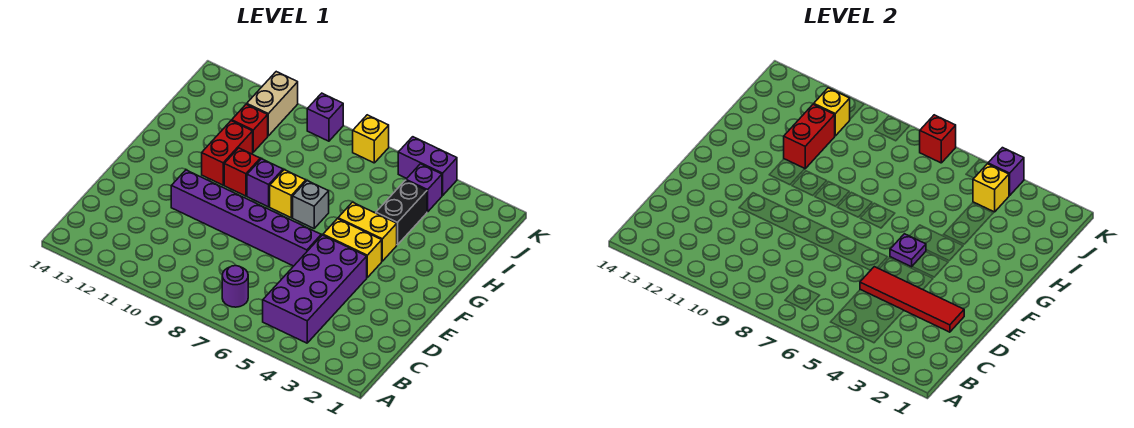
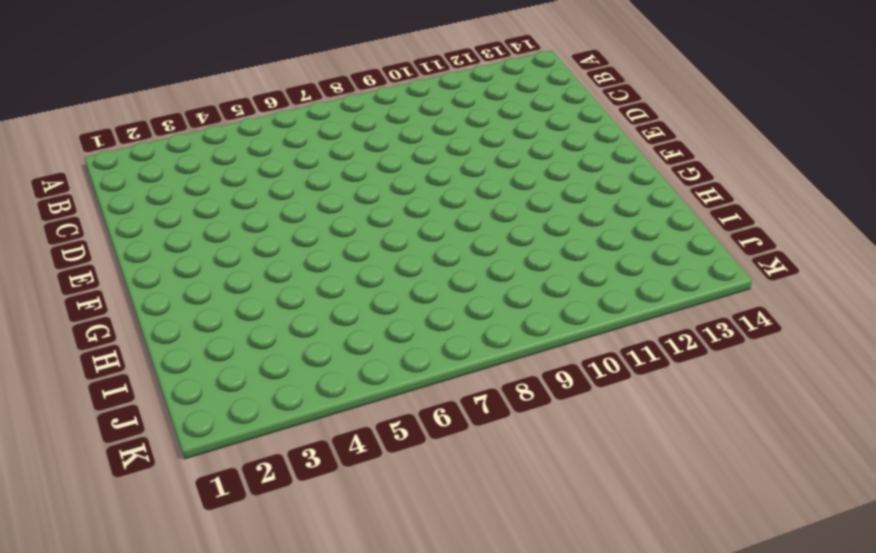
none -> purple brick B4:E5 level 1
none -> purple round brick B7 level 1
none -> purple brick E6:E11 level 1

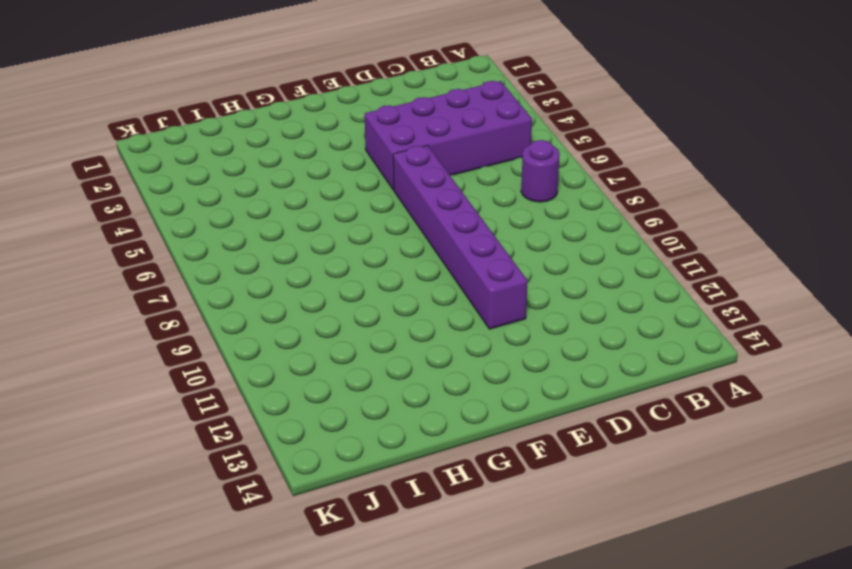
none -> yellow brick F4:F5 level 1
none -> yellow brick G4:G5 level 1
none -> grey brick G7 level 1

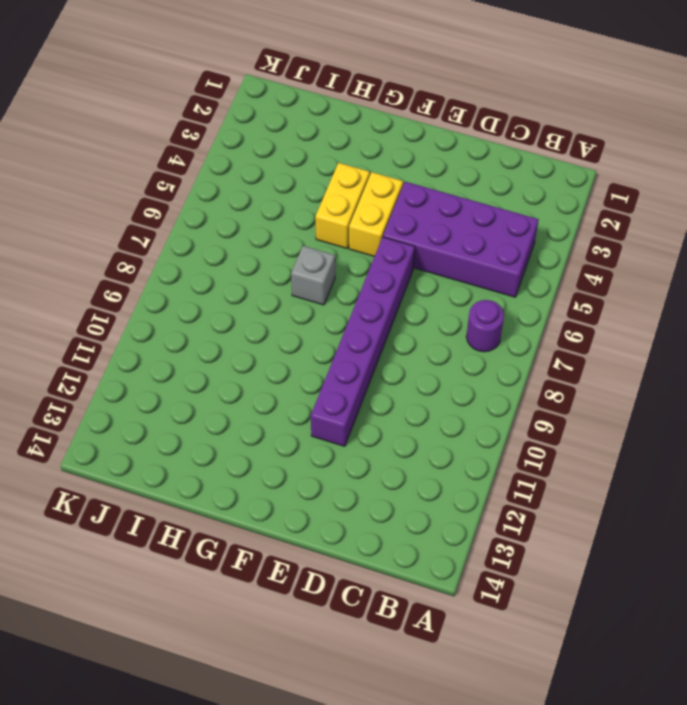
none -> yellow brick G8 level 1
none -> purple brick G9 level 1
none -> red brick G10 level 1

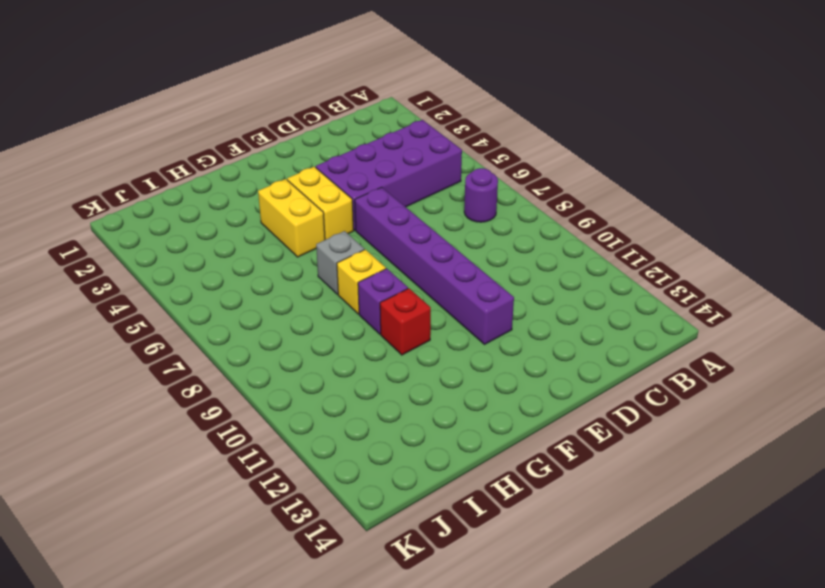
none -> red brick G11:H11 level 1
none -> black brick H4:I4 level 1
none -> red brick I11 level 1

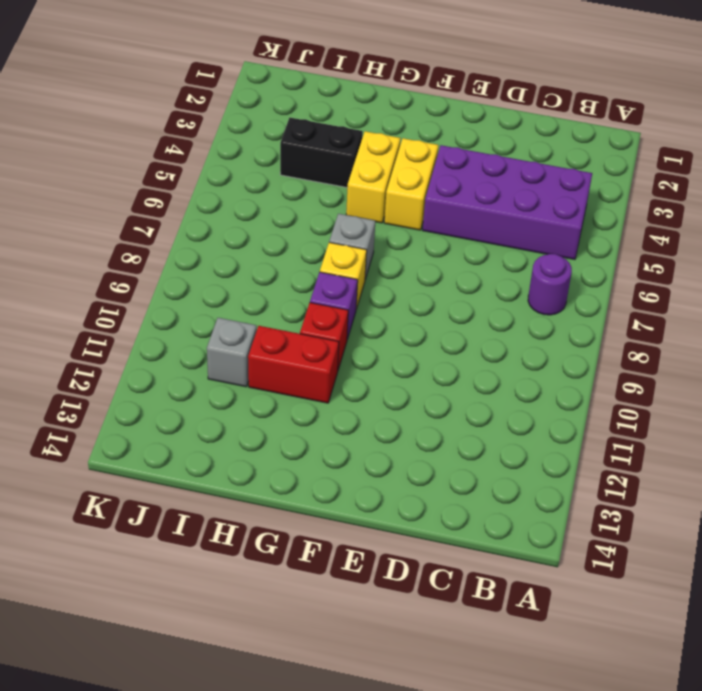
grey brick I11 level 1 -> red brick I11 level 1
none -> purple brick E6:E11 level 1
none -> purple brick J4 level 1
none -> tan brick J11:K11 level 1

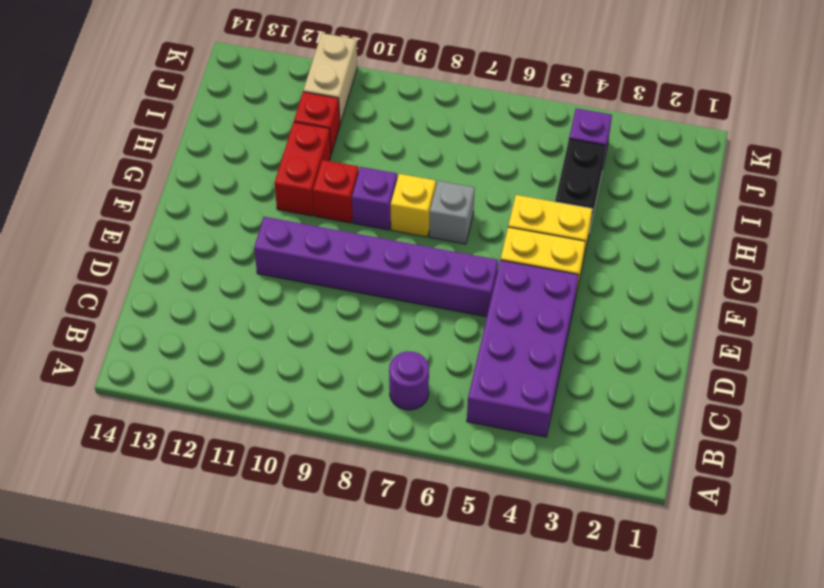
none -> purple brick K4:K5 level 1
none -> yellow brick K7 level 1
none -> purple brick K9 level 1

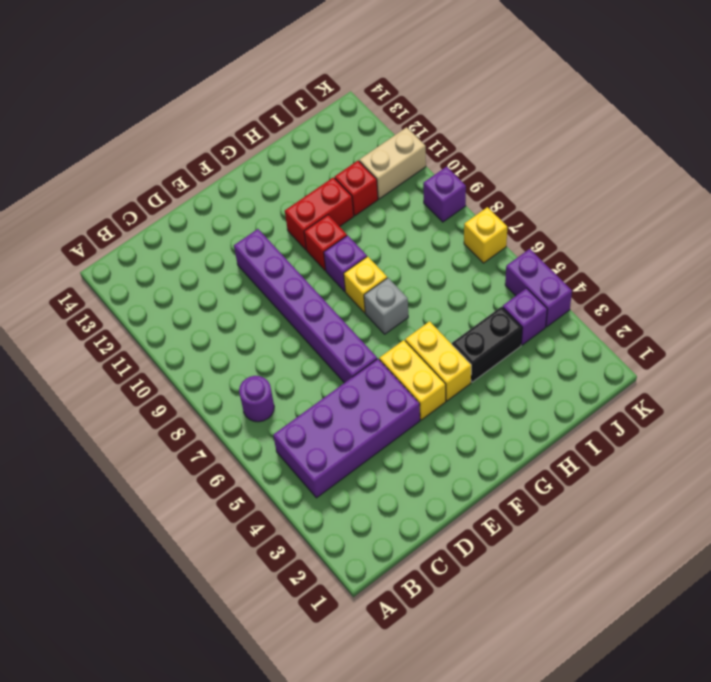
none -> red tile D2:D5 level 2
none -> purple plate F5 level 2
none -> red brick H11:I11 level 2

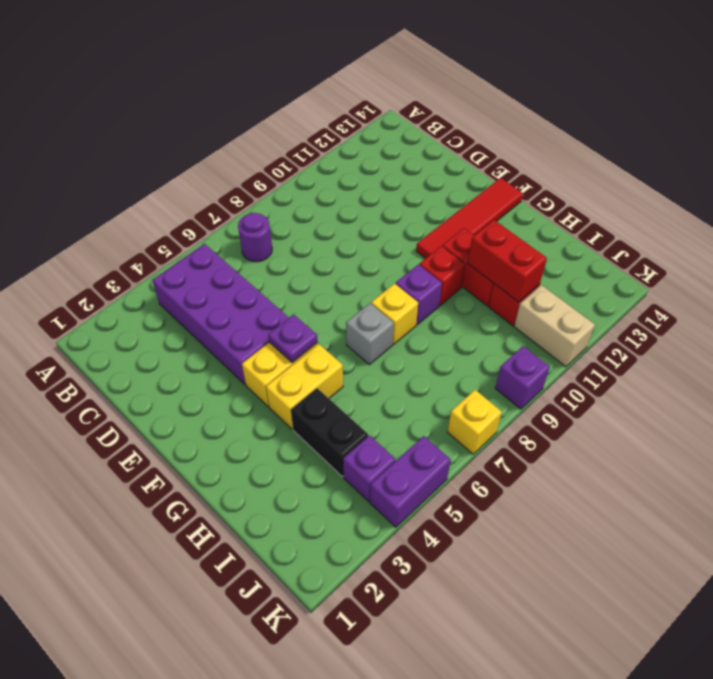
red tile F11:F14 level 1 -> red tile D2:D5 level 2
none -> purple brick E6:E11 level 1
none -> yellow brick J4 level 2
none -> yellow brick J11 level 2

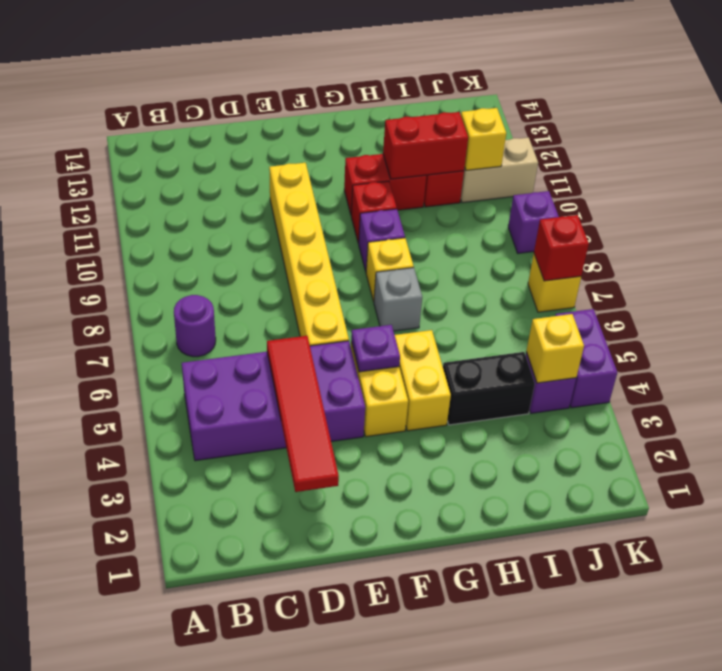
yellow brick E6:E11 level 1 -> purple brick E6:E11 level 1
none -> purple brick K4 level 2

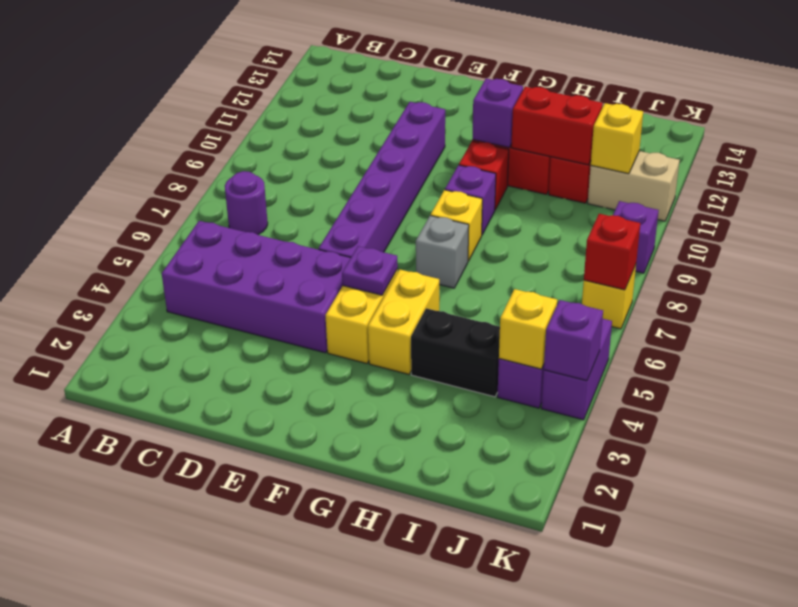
purple brick G11 level 2 -> none
none -> red tile D2:D5 level 2

